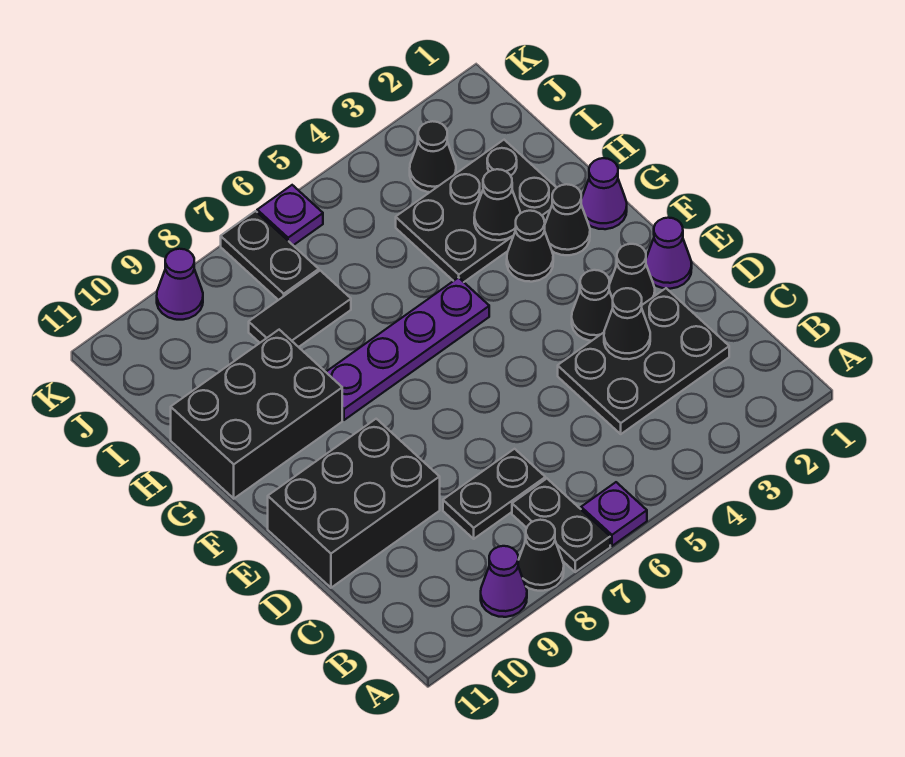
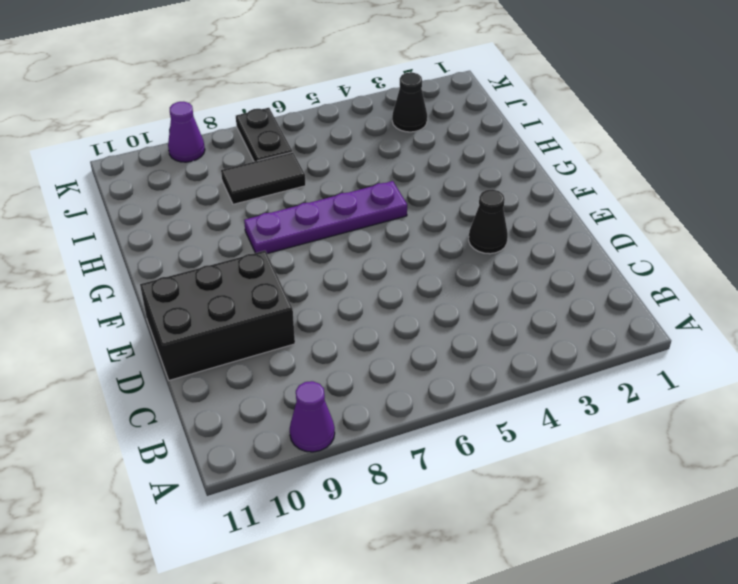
none -> purple plate A6 level 1
none -> black plate A7:B7 level 1
none -> black cone A8 level 1

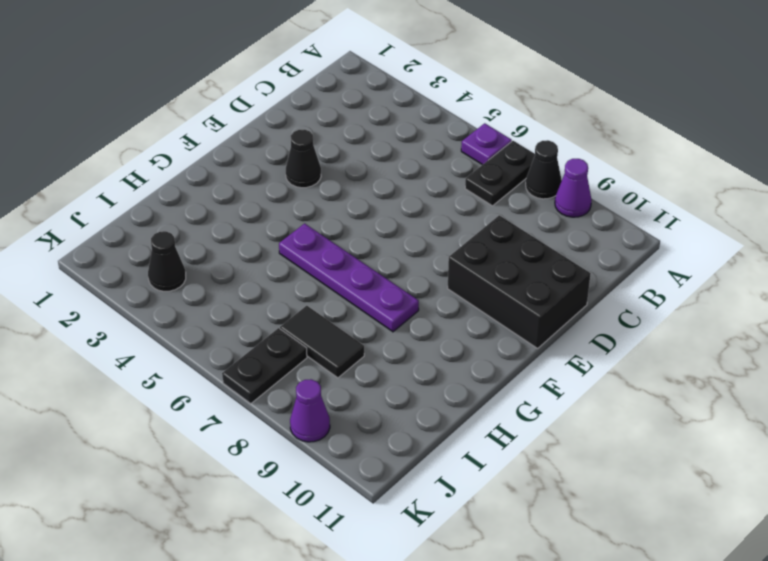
none -> black plate C2:D4 level 1
none -> black plate C7:C8 level 1
none -> purple cone E1 level 1

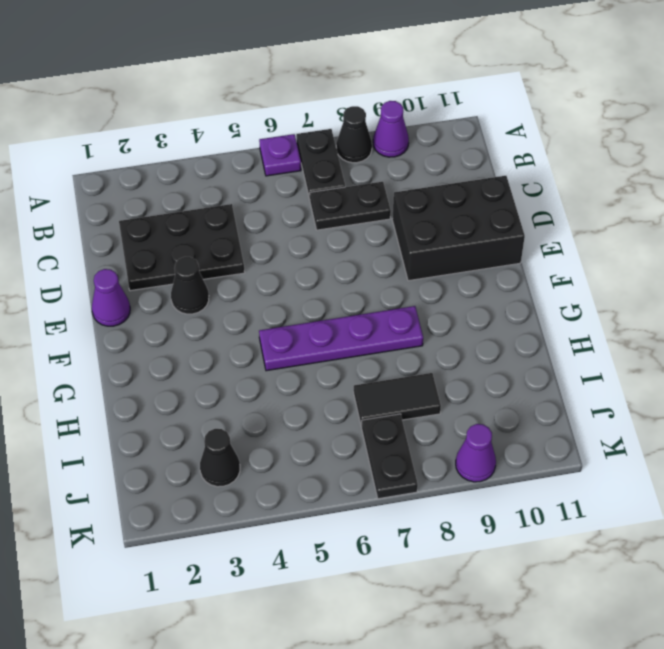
none -> black cone E2 level 1
none -> purple cone G1 level 1
none -> black cone G2 level 1

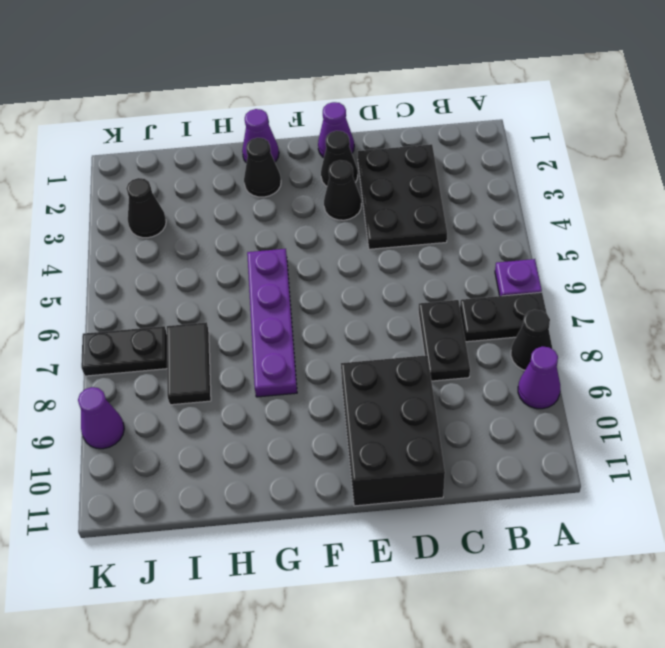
none -> black cone G3 level 1
none -> black brick G9:H11 level 1
none -> black plate H2:I4 level 1

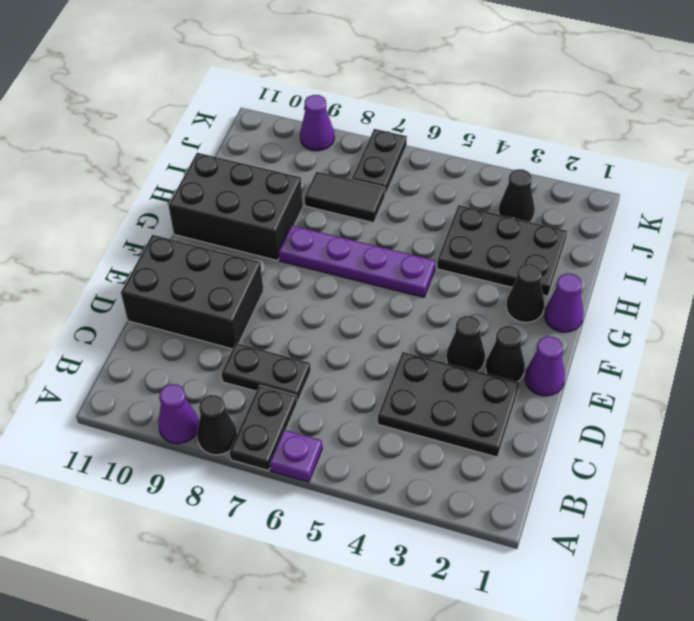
none -> black cone G3 level 1
none -> purple plate K6 level 1
none -> black cone D3 level 2

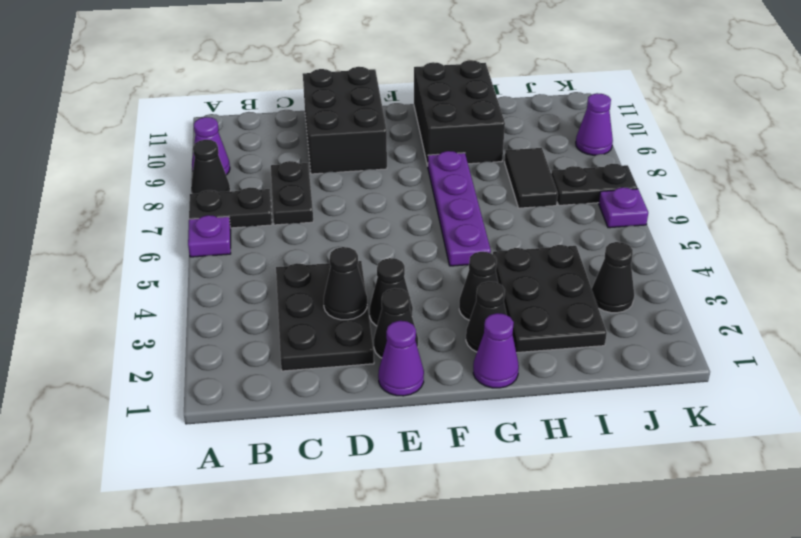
none -> black cone H3 level 2

